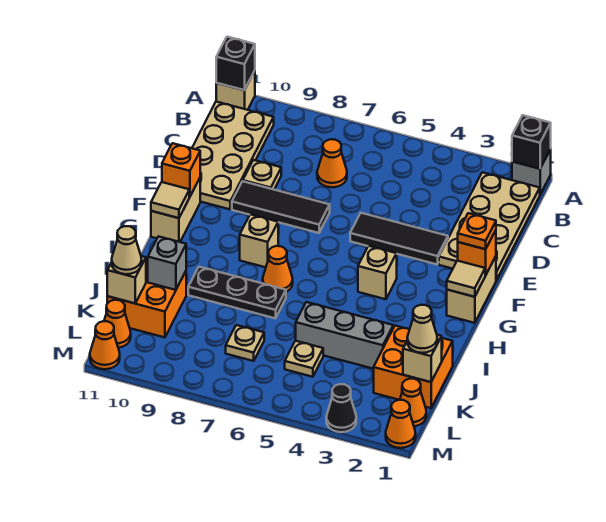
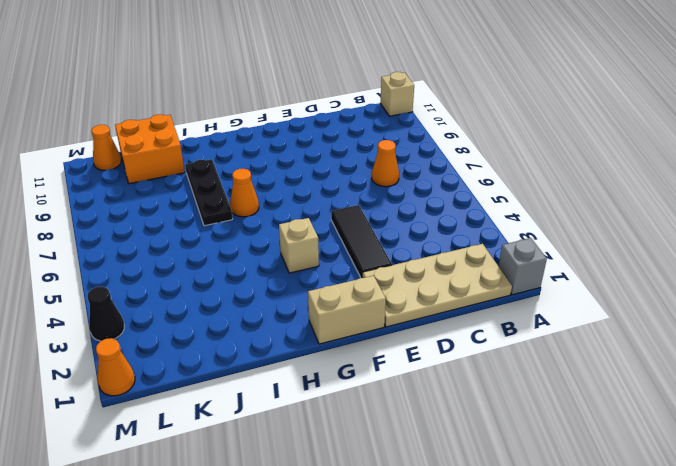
none -> tan plate B10:E11 level 1
none -> tan plate D9 level 1
none -> black tile E7:E9 level 1
none -> tan brick F11:G11 level 1

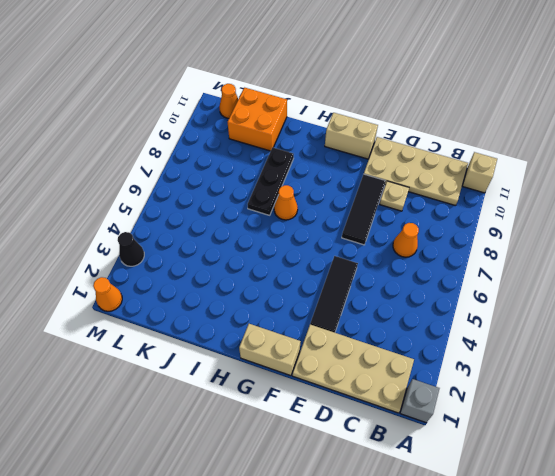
none -> tan brick G4 level 1
none -> tan brick G8 level 1
none -> orange brick J1:K2 level 1
none -> grey brick J3:J5 level 1

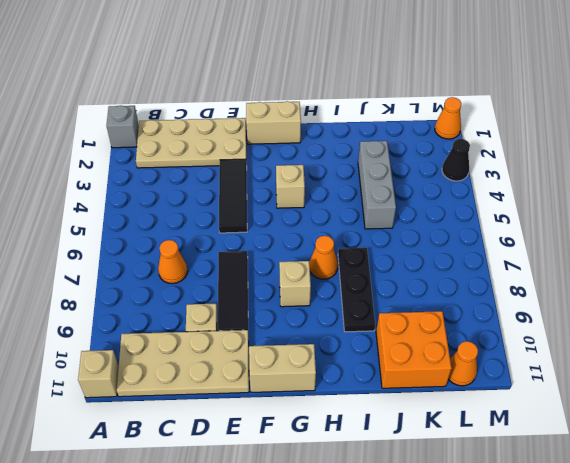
none -> orange brick J1:K2 level 1
none -> tan plate K5 level 1
none -> tan plate K7 level 1
none -> orange cone L1 level 1

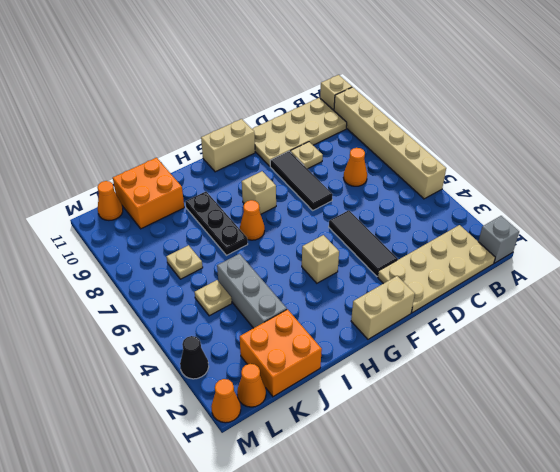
tan brick A5:A10 level 1 -> none
none -> orange cone M11 level 1
none -> black brick A1 level 2
none -> black brick A11 level 2
none -> orange brick F1 level 2

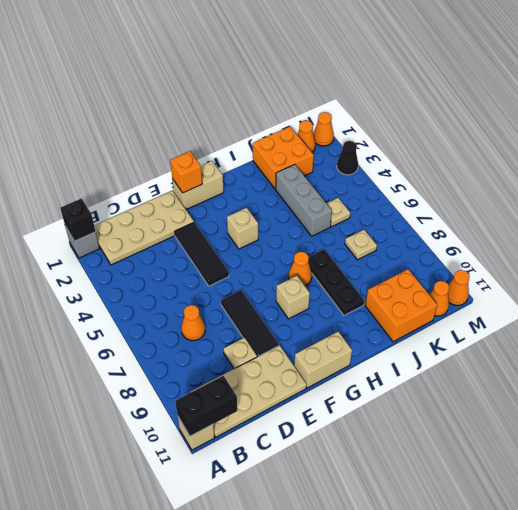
black brick A11:B11 level 2 -> black brick A11 level 2
none -> orange brick F11 level 2
none -> tan tile G1 level 2
none -> tan tile G11 level 2
none -> grey brick J10 level 2

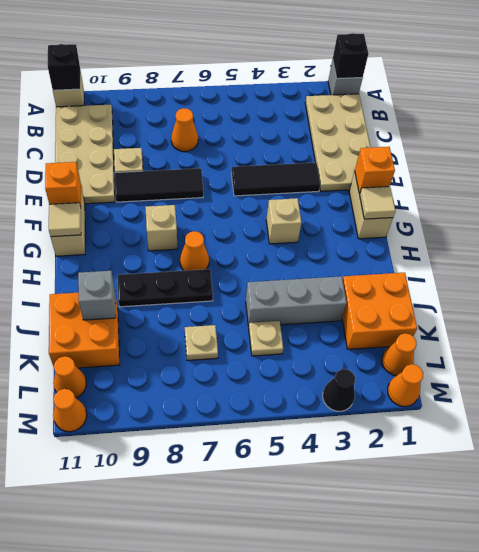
none -> tan brick K1 level 2
none -> tan brick K11 level 2
none -> orange plate F1 level 3
none -> tan cone K1 level 3

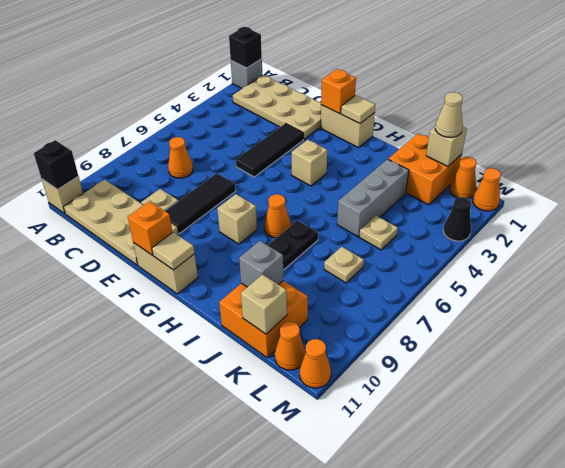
none -> orange plate F1 level 3
none -> tan cone K11 level 3

